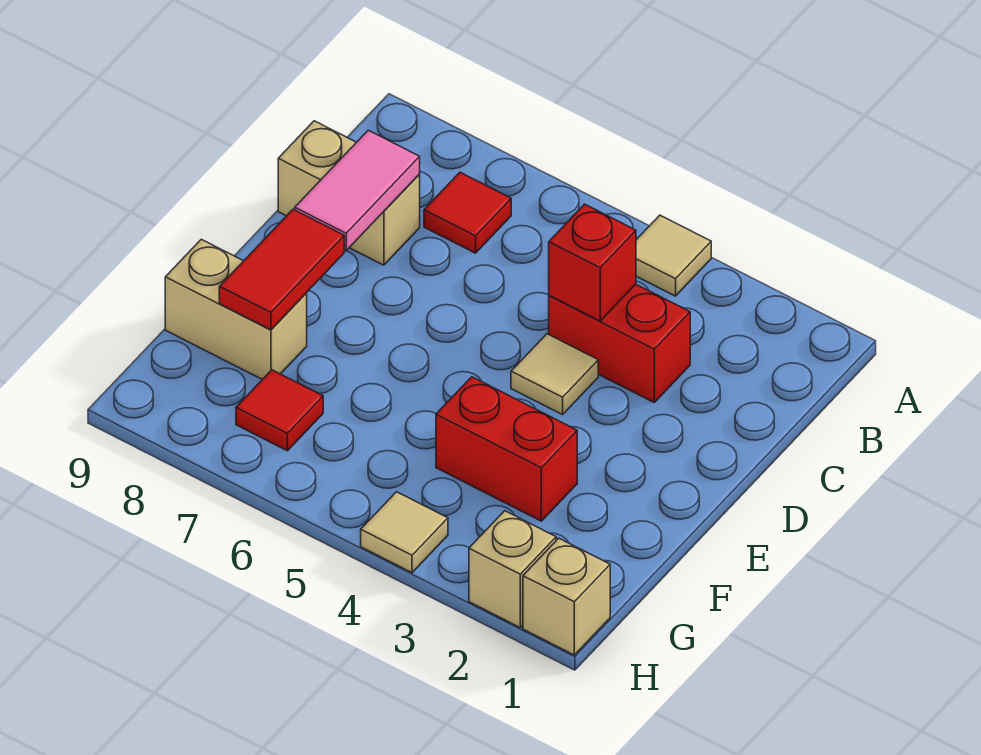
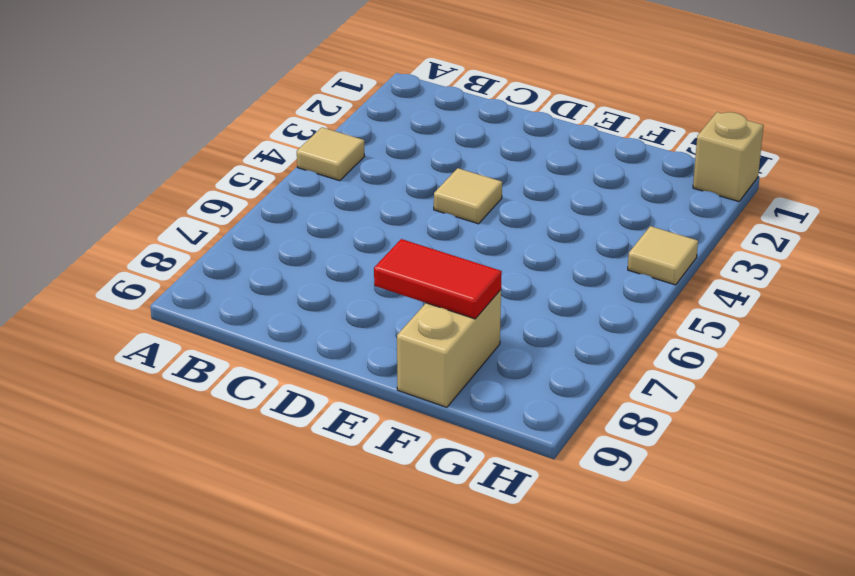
none -> red tile B7 level 1
none -> red brick C3:C4 level 1
none -> tan brick C8:C9 level 1

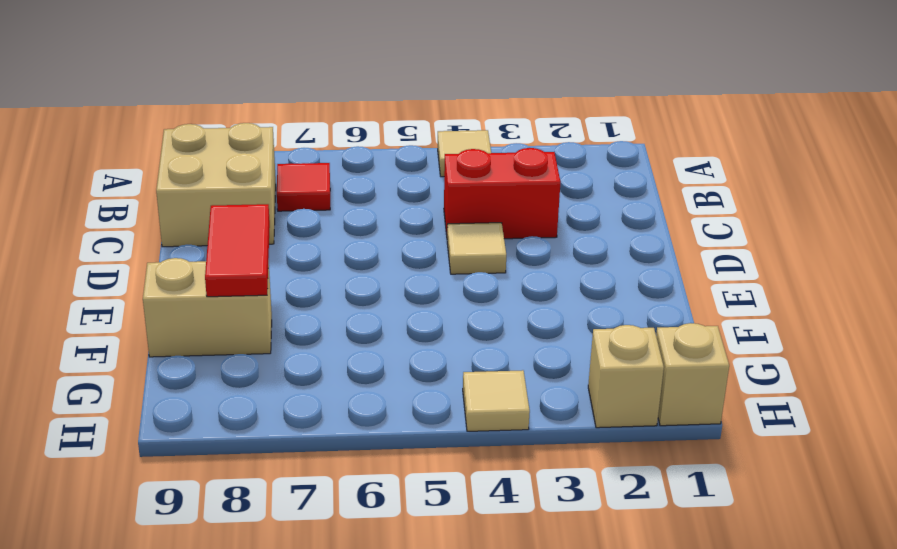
tan brick B8:C9 level 1 -> tan brick C8:C9 level 1
none -> red brick F3:F4 level 1
none -> red tile G7 level 1
none -> red brick C4 level 2

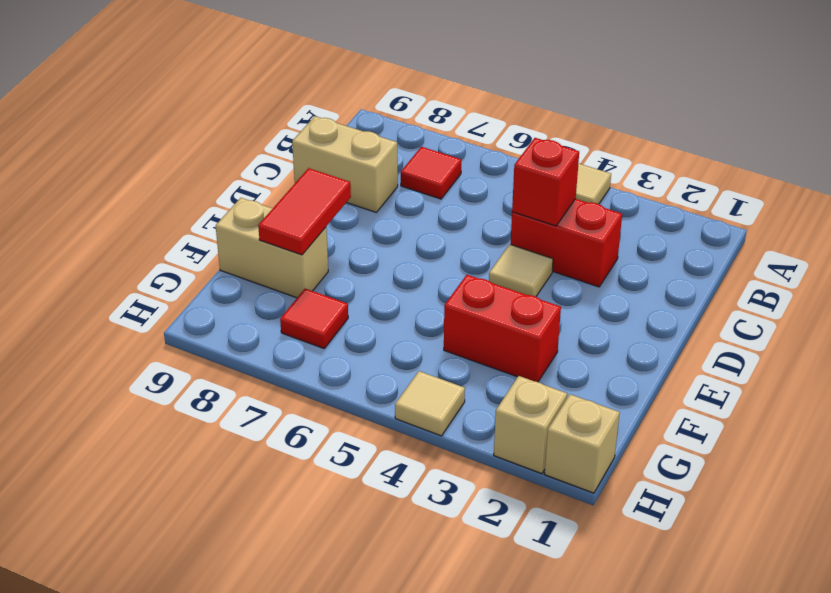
none -> pink tile C8:D8 level 2

